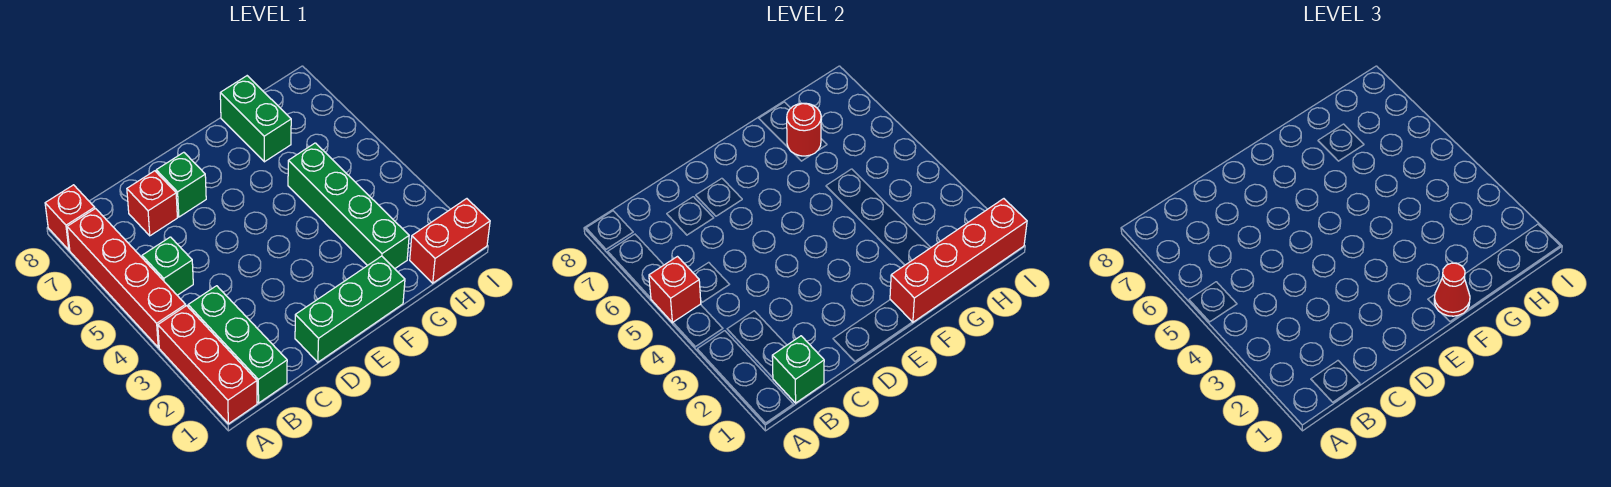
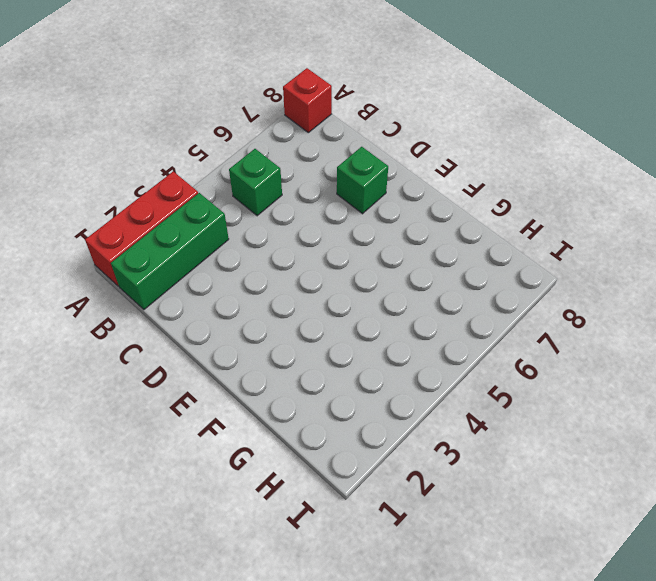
none -> red brick A4:A7 level 1
none -> red brick C7 level 1
none -> green brick D1:F1 level 1

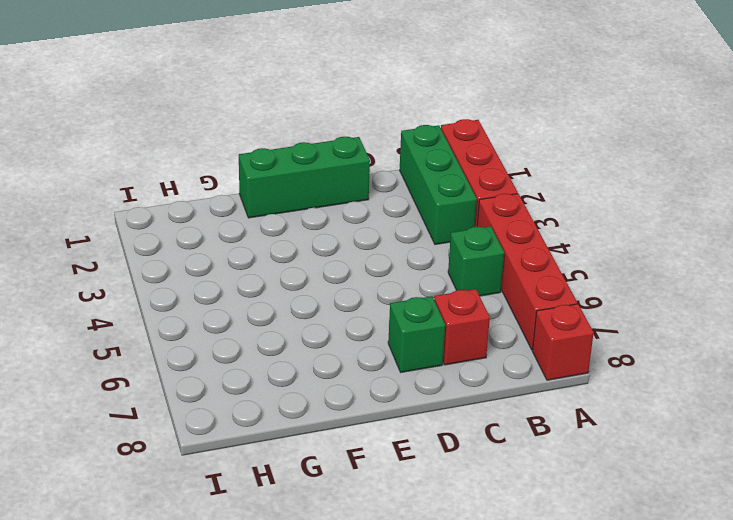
none -> green brick G2:G5 level 1
none -> green brick G7:G8 level 1
none -> red brick H1:I1 level 1

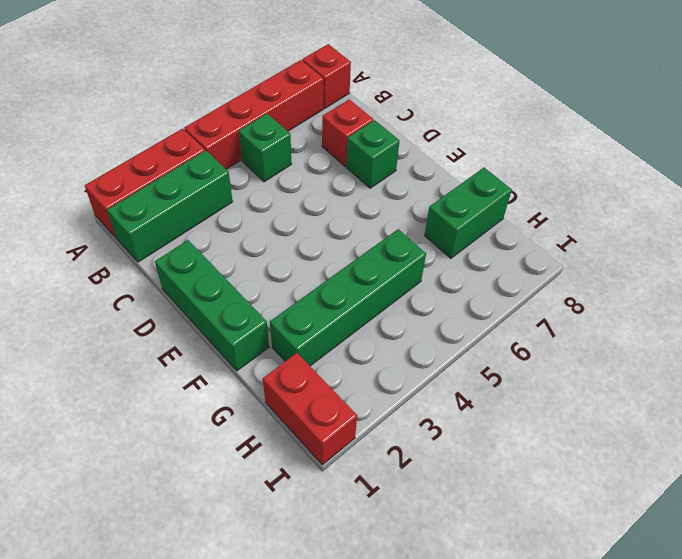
none -> red brick A5 level 2
none -> green brick B1 level 2
none -> red brick F1:I1 level 2

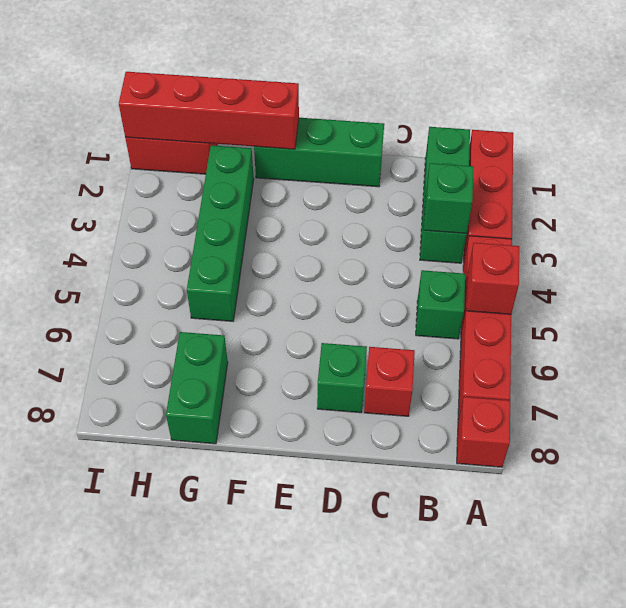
green brick B3 level 2 -> green brick B1 level 2
none -> red round brick G7 level 2
none -> red cone F1 level 3

